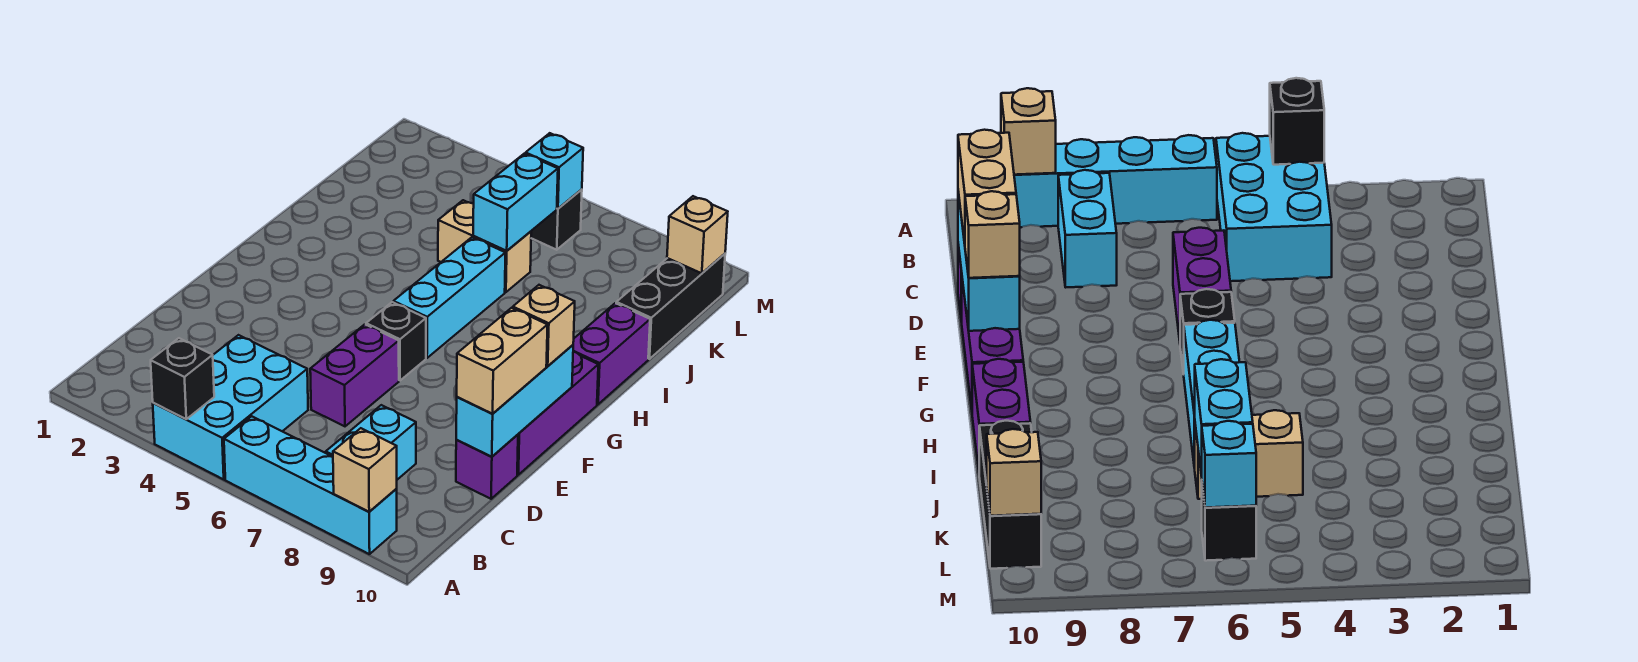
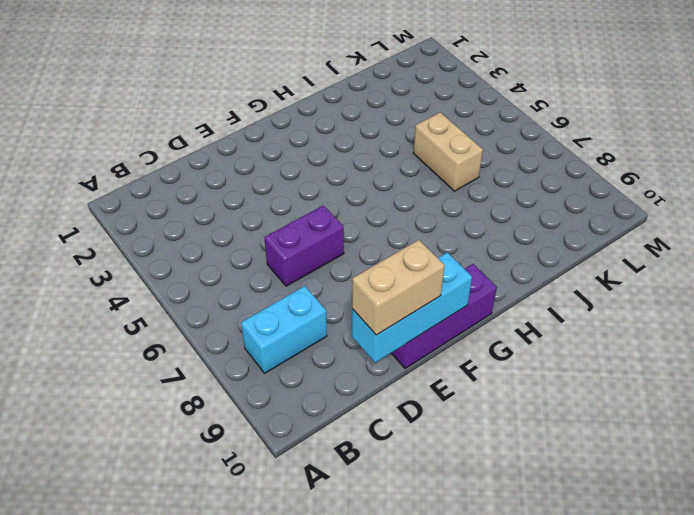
none -> cyan brick A4:C5 level 1
none -> cyan brick A6:A9 level 1
none -> purple brick D10 level 1

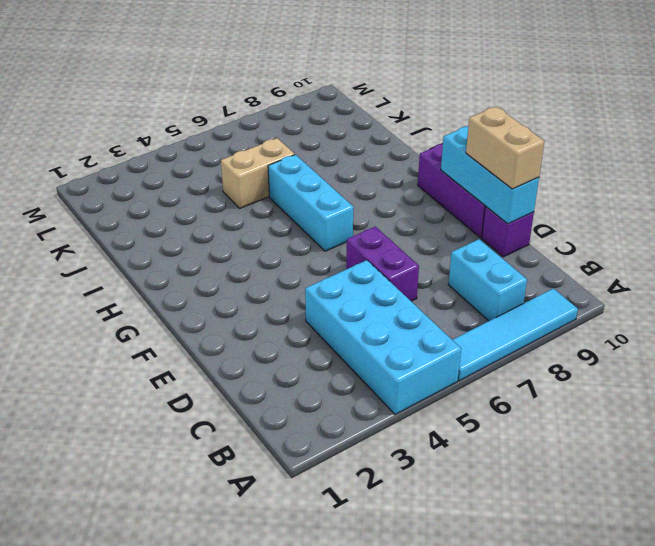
cyan brick A4:D5 level 1 -> cyan brick A4:C5 level 1
cyan tile A6:A9 level 1 -> cyan brick A6:A9 level 1
none -> black brick F6 level 1
none -> purple brick H10:I10 level 1
none -> black brick J10:L10 level 1

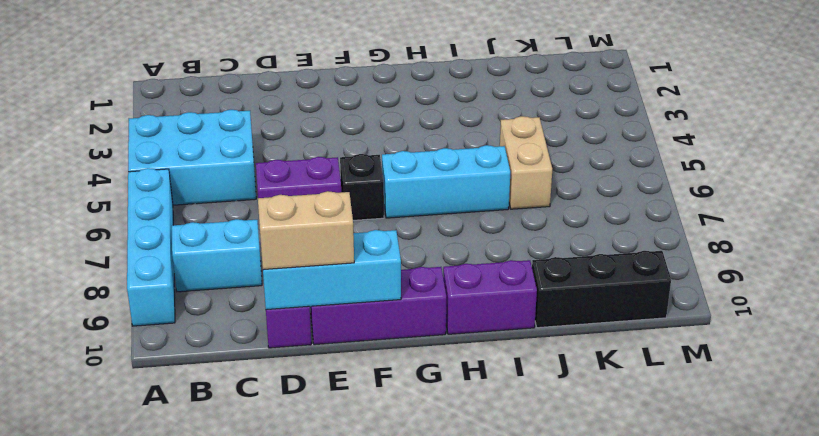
none -> black brick L6 level 1
none -> black brick A4 level 2
none -> tan brick A9 level 2

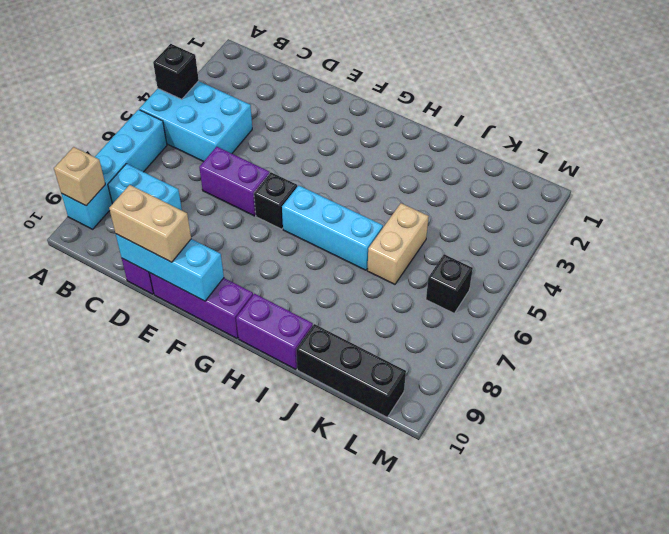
none -> cyan brick J6:K6 level 2
none -> cyan brick L6 level 2
none -> tan brick L10 level 2

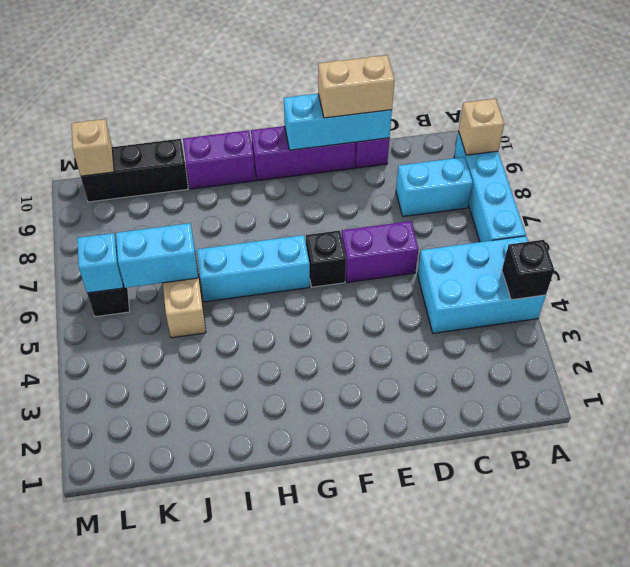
none -> tan brick F10 level 3

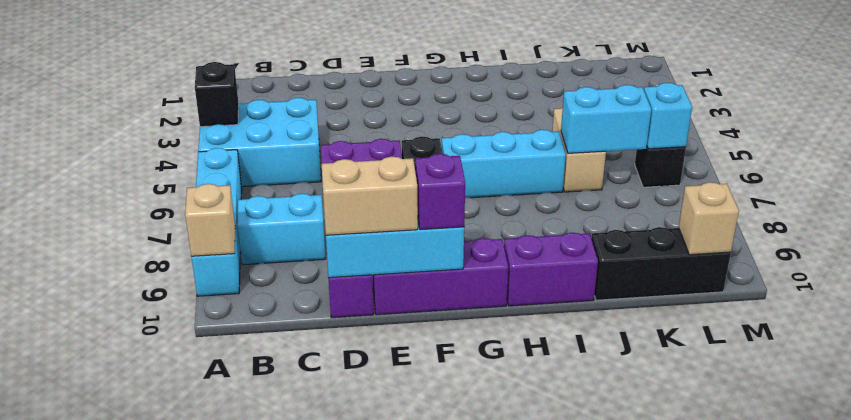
purple brick F10 level 3 -> tan brick F10 level 3

